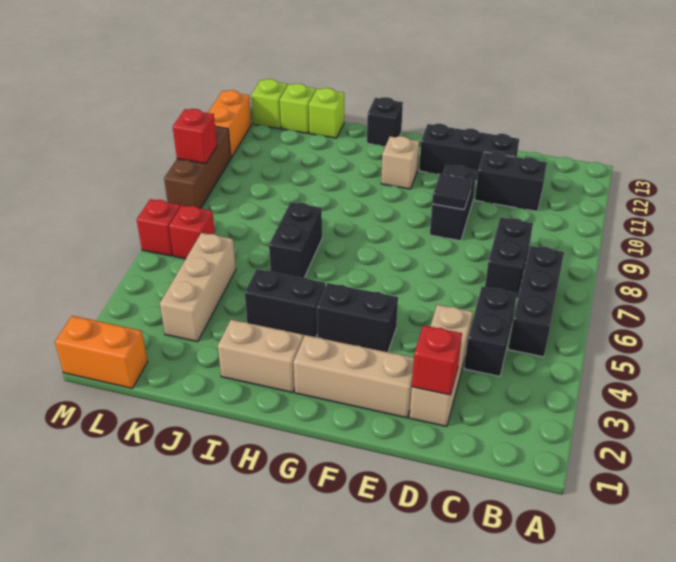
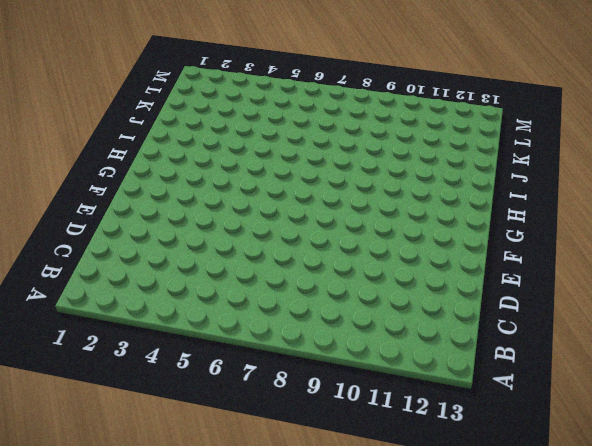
none -> black brick B5:B7 level 1
none -> black brick C4:C5 level 1
none -> black brick C7:C8 level 1

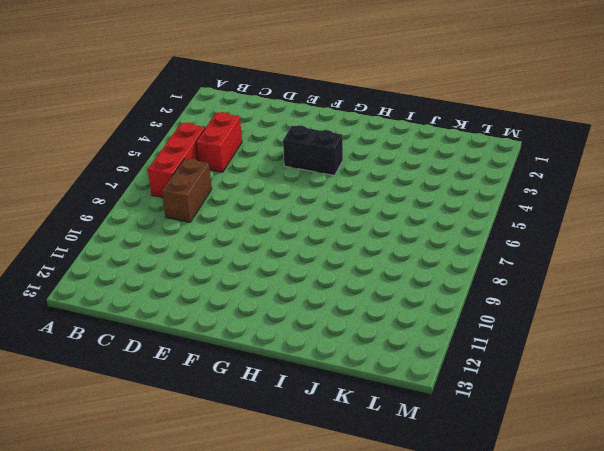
red brick B5:B7 level 1 -> black brick B5:B7 level 1
red brick C4:C5 level 1 -> black brick C4:C5 level 1
brown brick C7:C8 level 1 -> black brick C7:C8 level 1
none -> black brick C11:D11 level 1
none -> tan brick D2:D4 level 1
none -> black brick D12:F12 level 1

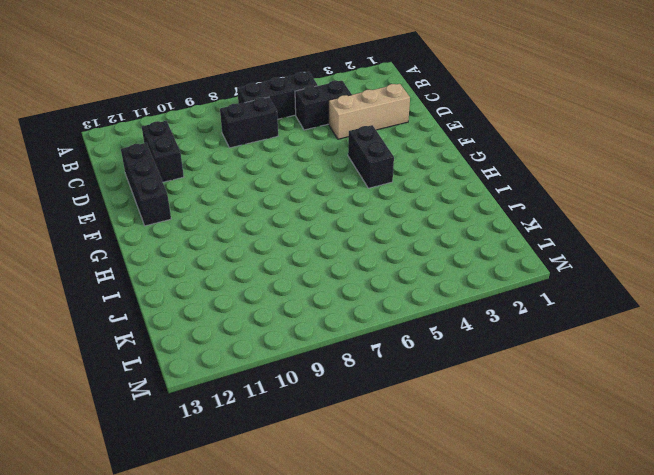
none -> tan brick E2:G2 level 1
none -> black brick E9:E10 level 1
none -> tan brick G11 level 1

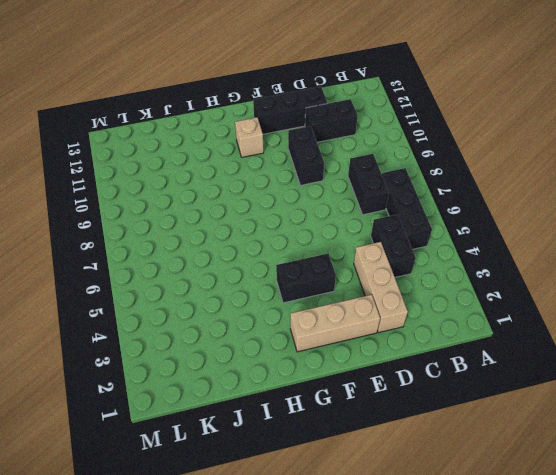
none -> tan brick H2:I2 level 1
none -> black brick H4:I4 level 1
none -> black brick H13 level 1

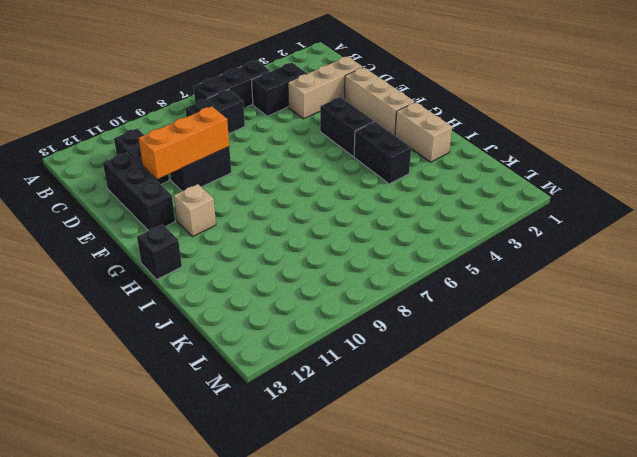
orange brick E9:E11 level 2 -> black tile E9 level 2
none -> black brick I6:I7 level 1
none -> lime brick J13 level 1
none -> tan brick K3:K5 level 1

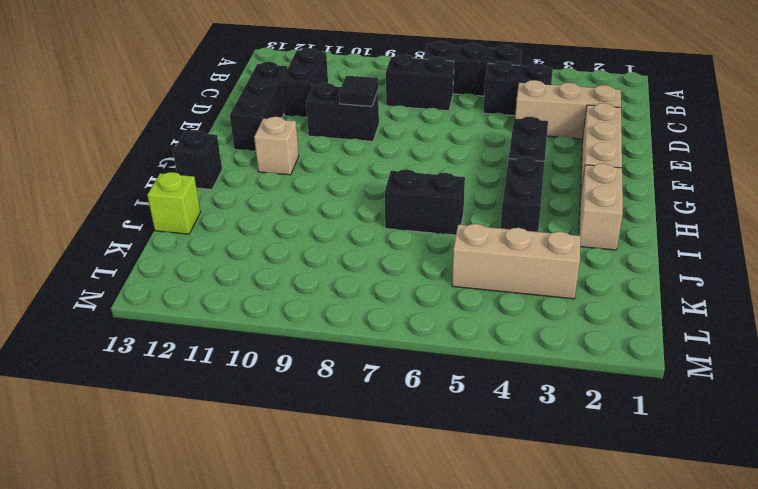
none -> lime brick K13 level 1
none -> orange brick L1:M1 level 1
none -> red brick L6 level 1

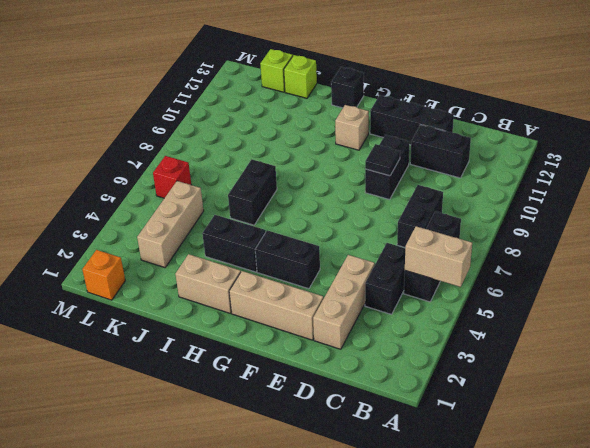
tan brick A5:B5 level 2 -> none
orange brick L1 level 1 -> orange brick L1:M1 level 1
none -> lime brick L13 level 1
none -> red brick M6 level 1
none -> brown brick M8:M10 level 1

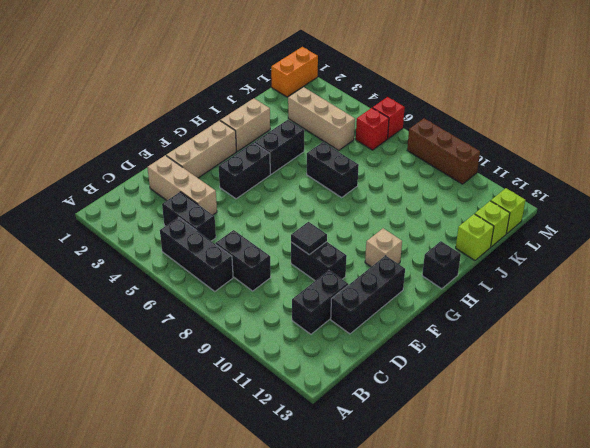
none -> orange brick M11:M12 level 1
none -> red brick D2 level 2
none -> red brick M9 level 2

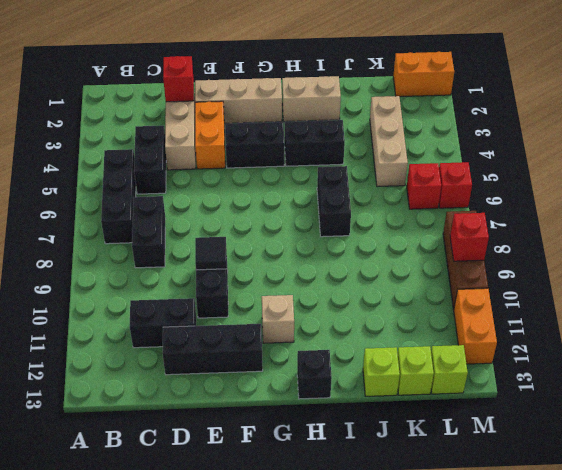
orange brick E3:E4 level 1 -> none

